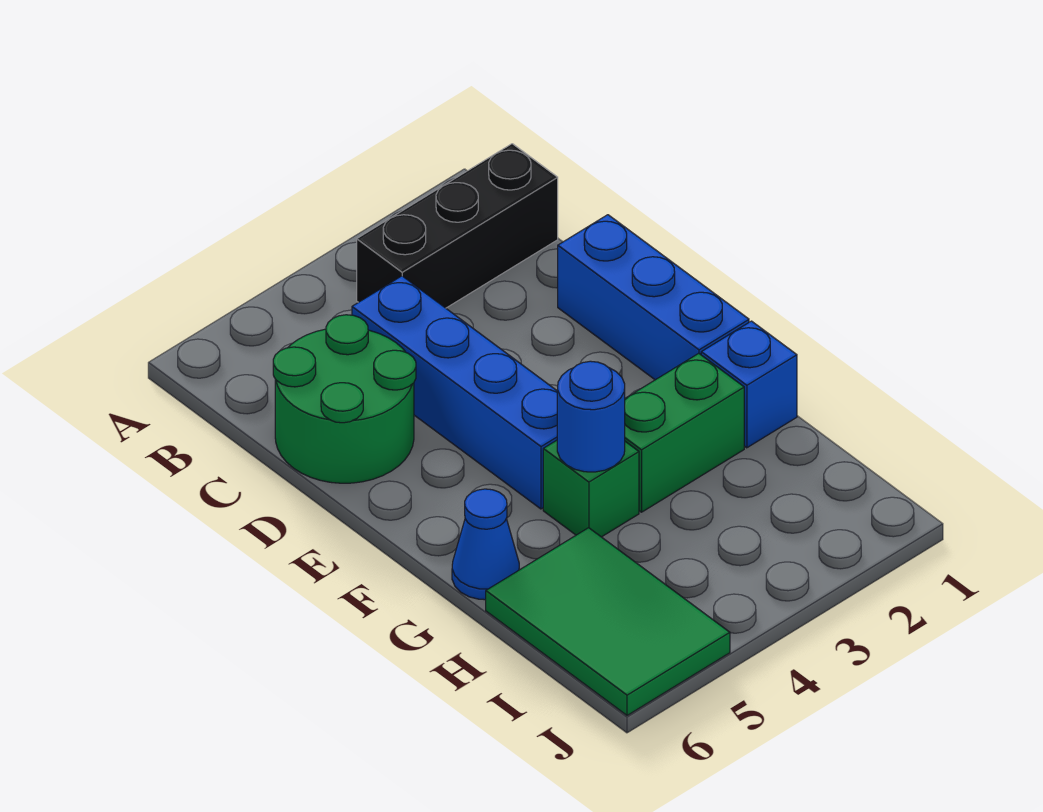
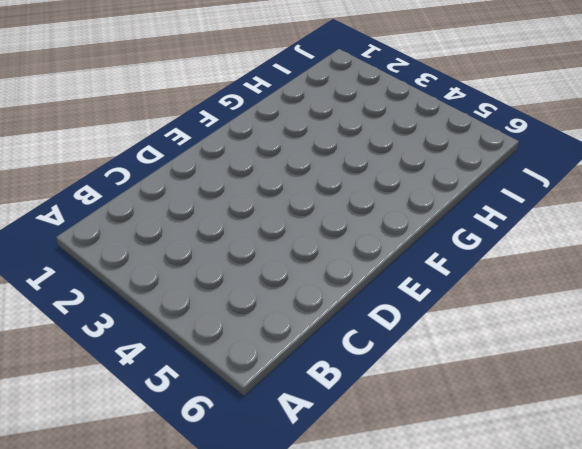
none -> black brick B1:B3 level 1
none -> blue brick C4:F4 level 1

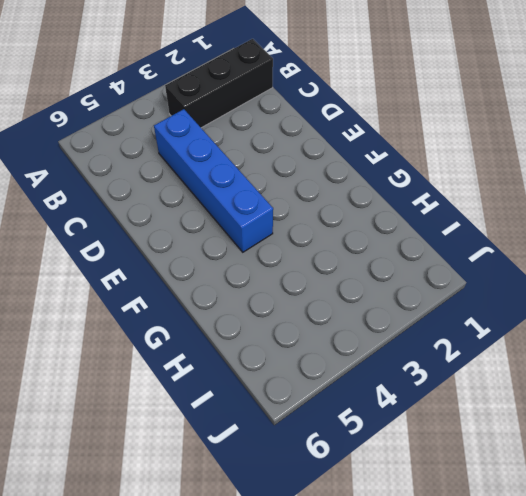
none -> green round brick C5:D6 level 1
none -> blue brick D1:F1 level 1

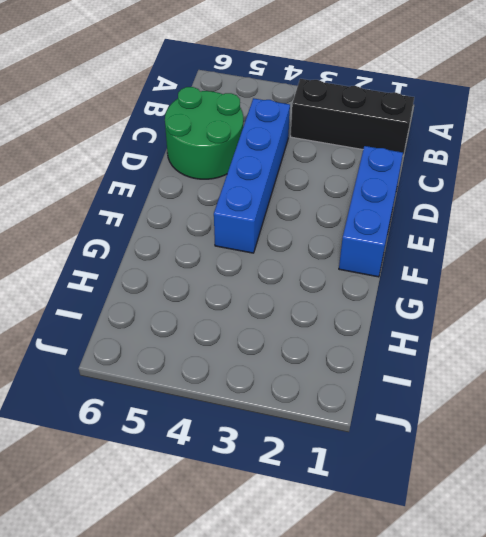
none -> blue brick G1 level 1
none -> green brick G2:G3 level 1

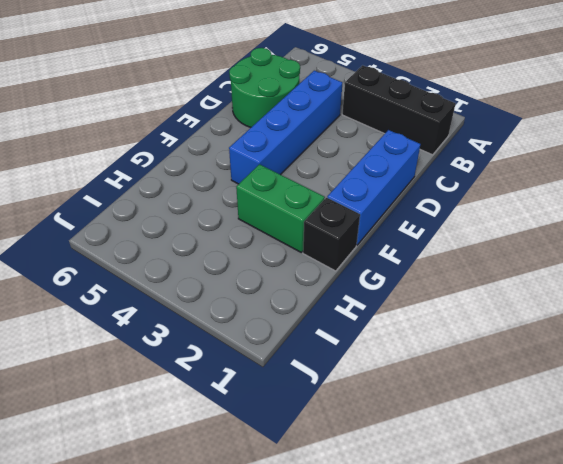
black brick G1 level 1 -> blue brick G1 level 1
none -> green brick G4 level 1
none -> blue cone G6 level 1

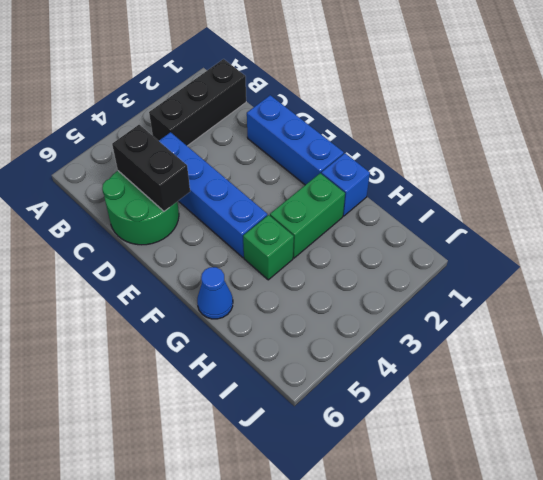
black brick C5:D5 level 2 -> none
none -> green tile H5:J6 level 1
none -> blue round brick G4 level 2

